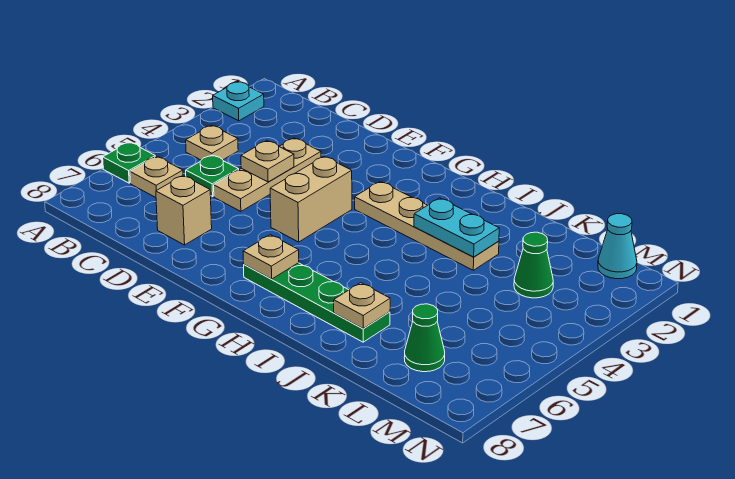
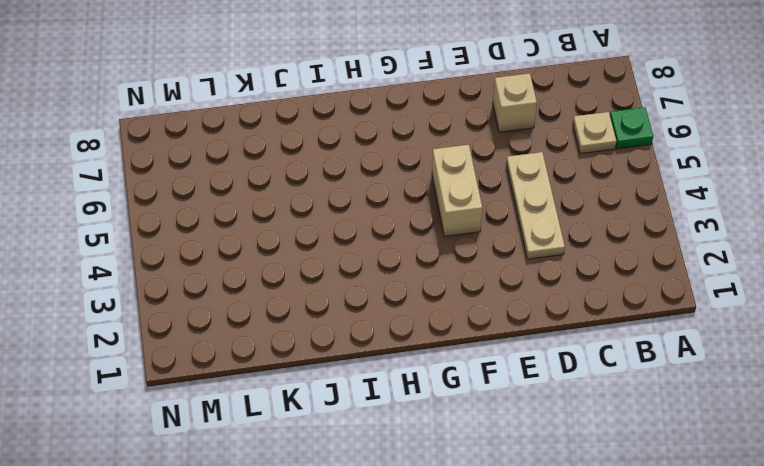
none -> cyan plate A2 level 1
none -> tan plate B4 level 1
none -> green plate C5 level 1

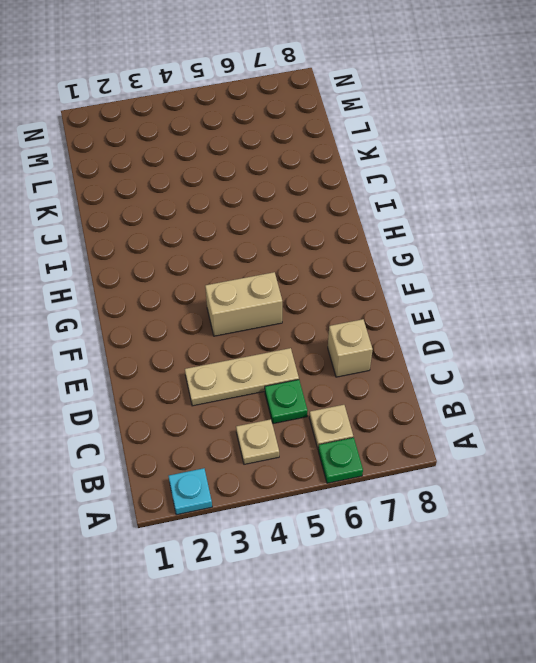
none -> tan plate G3:J3 level 1
none -> green plate G7:J7 level 1
none -> green cone L3 level 1

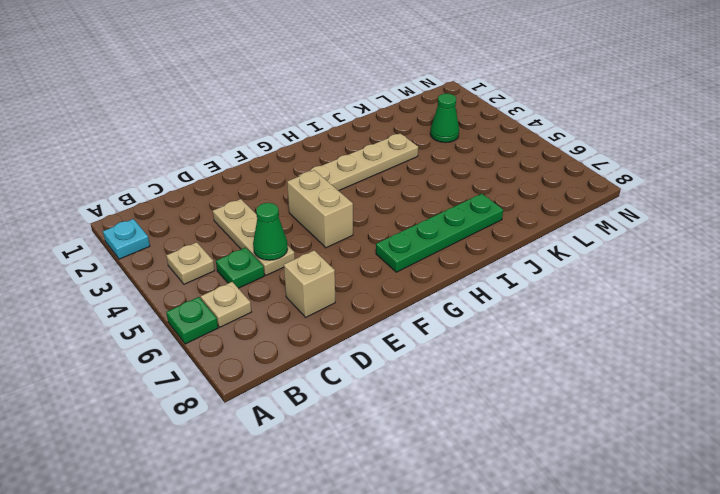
green cone D5 level 2 -> green cone L7 level 1
none -> cyan cone M1 level 1
none -> tan plate D4 level 2
none -> tan plate G7 level 2

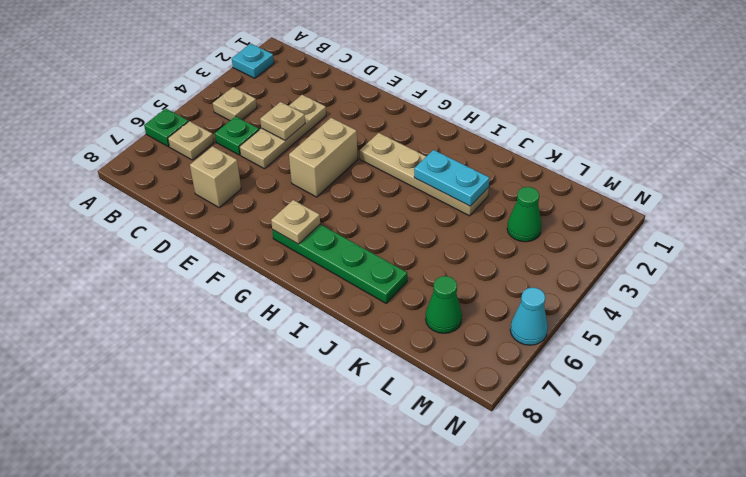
cyan cone N6 level 1 -> cyan cone M1 level 1
none -> tan plate J7 level 2

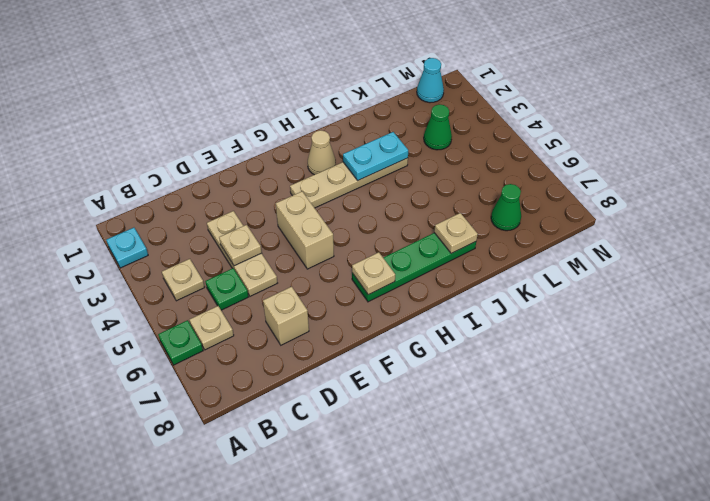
tan cone H2 level 1 -> none

